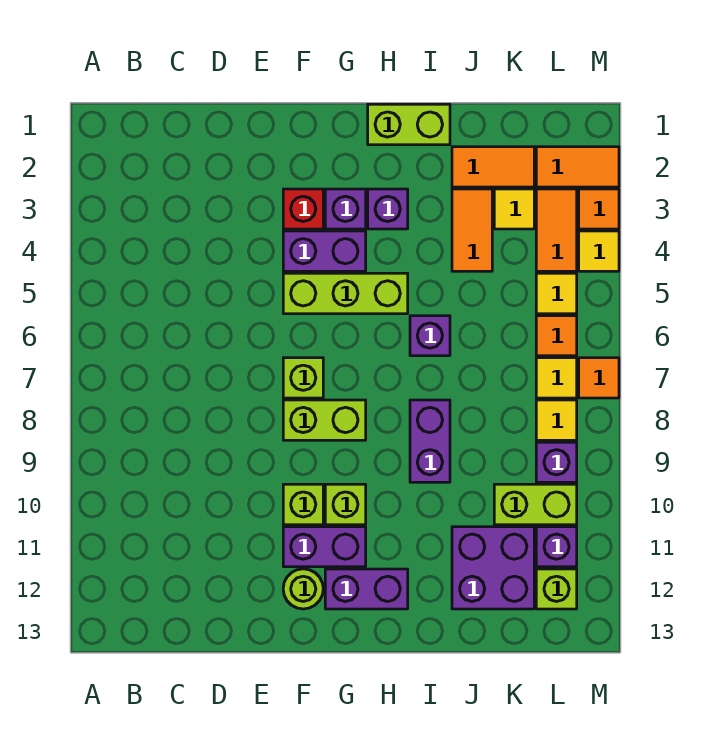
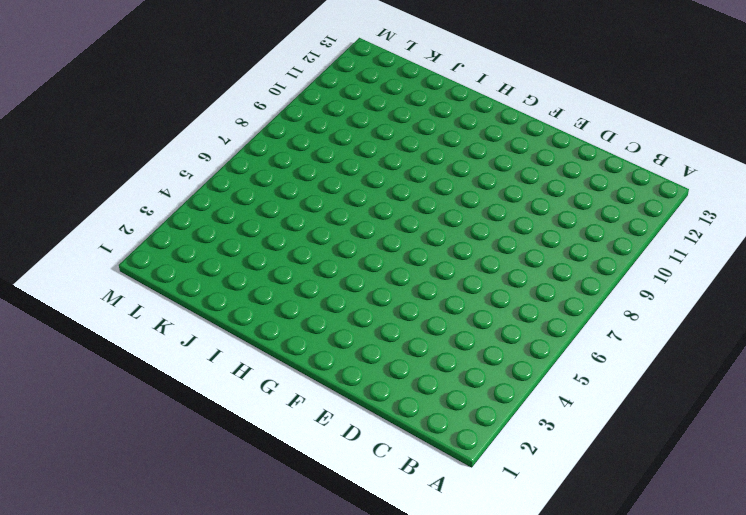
none -> red brick F3 level 1
none -> purple brick F4:G4 level 1
none -> lime brick F5:H5 level 1
none -> lime brick F7 level 1

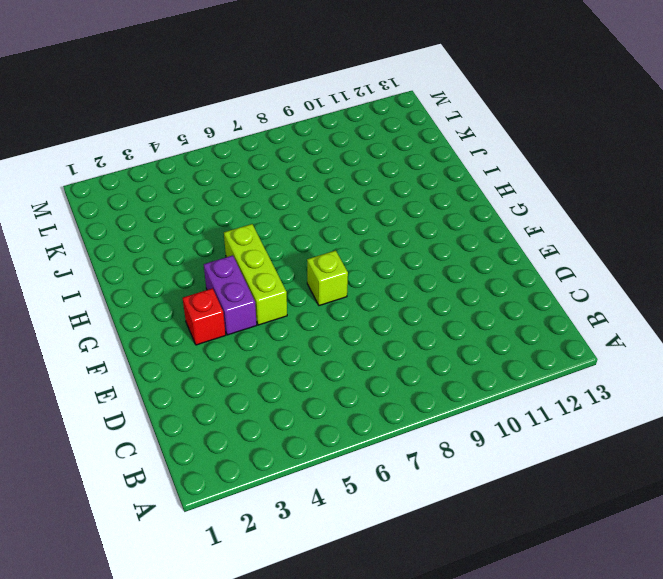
none -> lime brick F8:G8 level 1
none -> lime brick F10 level 1
none -> purple brick F11:G11 level 1
none -> lime round brick F12 level 1

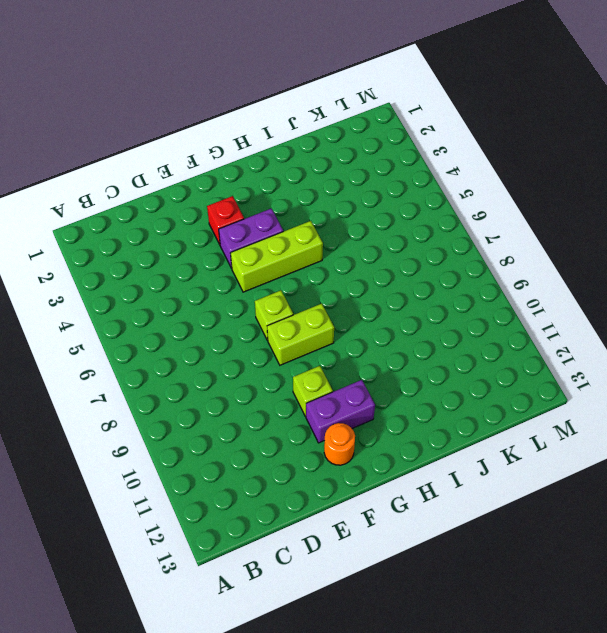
orange round brick F12 level 1 -> lime round brick F12 level 1
none -> purple brick G3 level 1
none -> lime brick G10 level 1
none -> purple brick G12:H12 level 1
none -> lime brick H1:I1 level 1

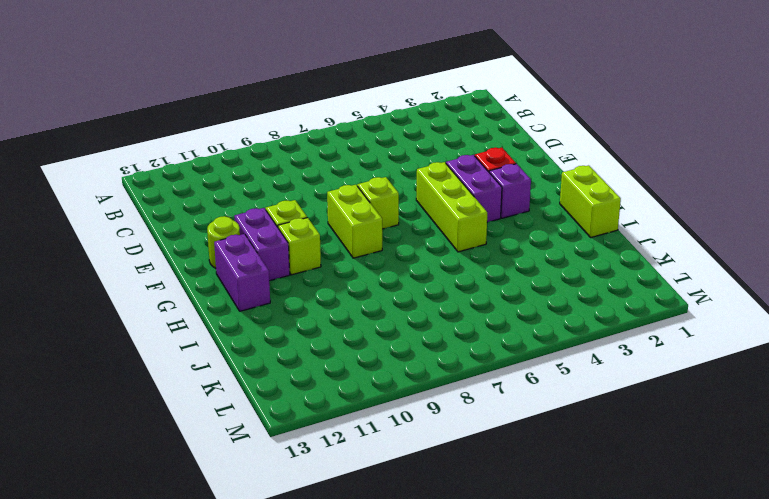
none -> purple brick H3 level 1
none -> purple brick I6 level 1
none -> purple brick I8:I9 level 1
none -> orange tile J2:K2 level 1

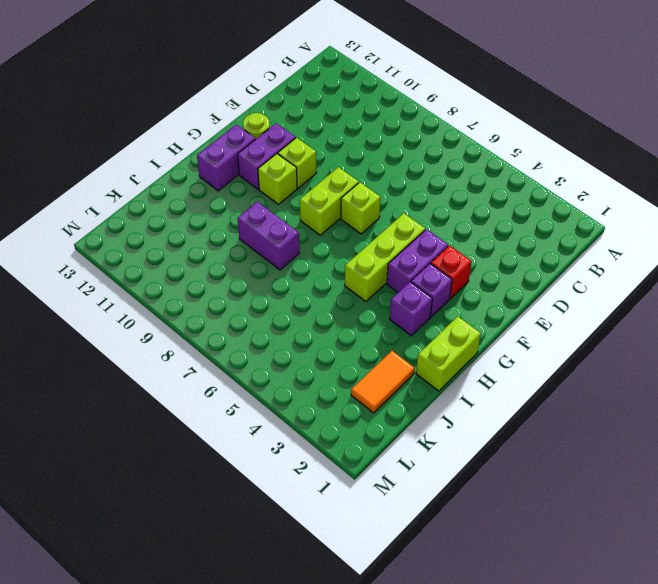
none -> purple brick I6 level 1
none -> orange tile J3:J4 level 1
none -> purple brick J11:K12 level 1
none -> yellow tile K3 level 1

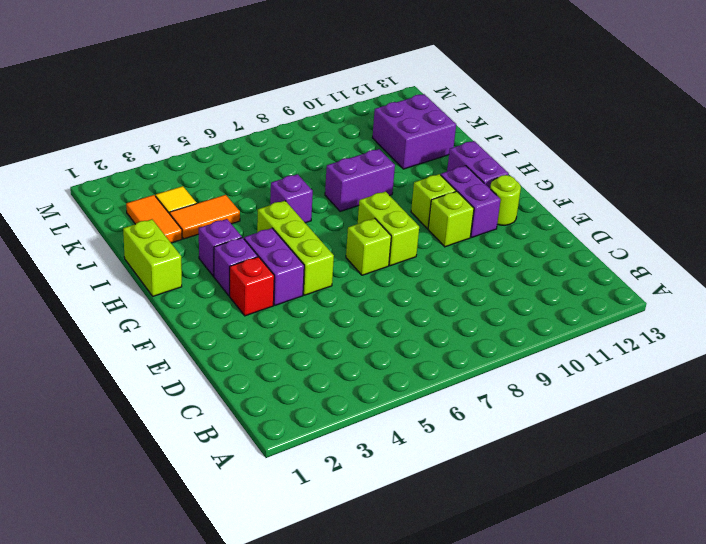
none -> lime brick K10:L10 level 1
none -> orange tile L2:M2 level 1
none -> orange tile L3:L4 level 1
none -> yellow tile L5 level 1

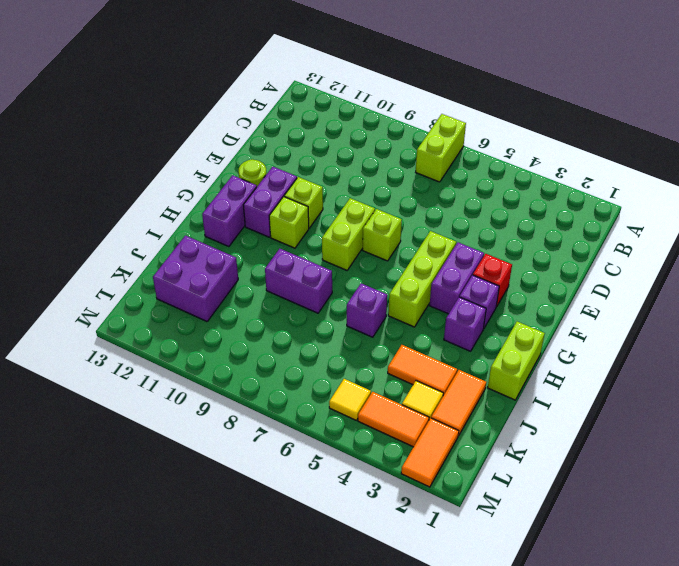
lime brick A7:B7 level 1 -> lime brick K10:L10 level 1
none -> orange tile L6 level 1
none -> yellow tile L7 level 1
none -> yellow tile L8 level 1
none -> purple brick L9 level 1

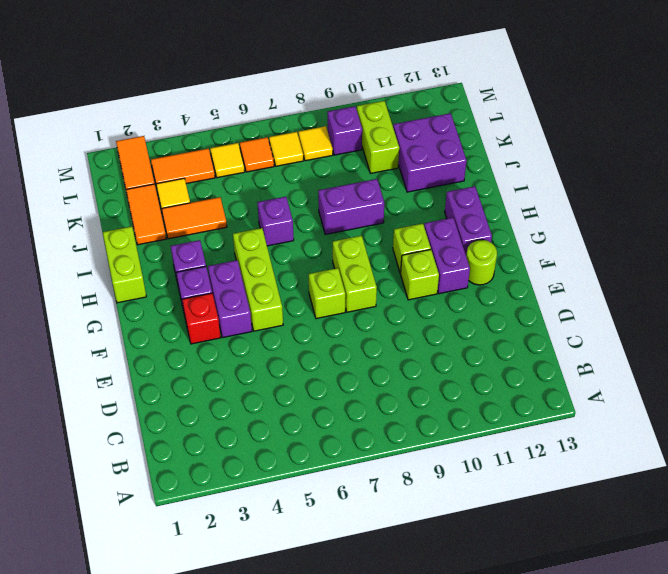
none -> purple brick L11 level 1
none -> lime brick L12 level 1
none -> orange tile M3 level 1
none -> yellow tile M4 level 1

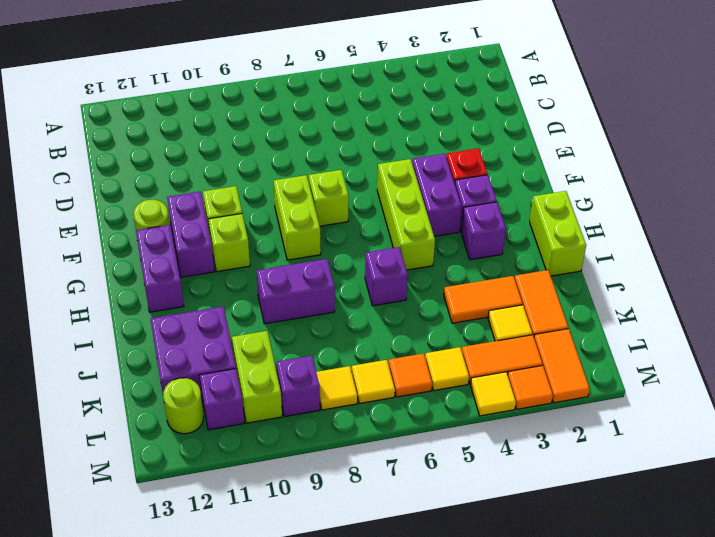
lime round brick L12 level 1 -> lime brick L12 level 1
none -> orange tile M7 level 1

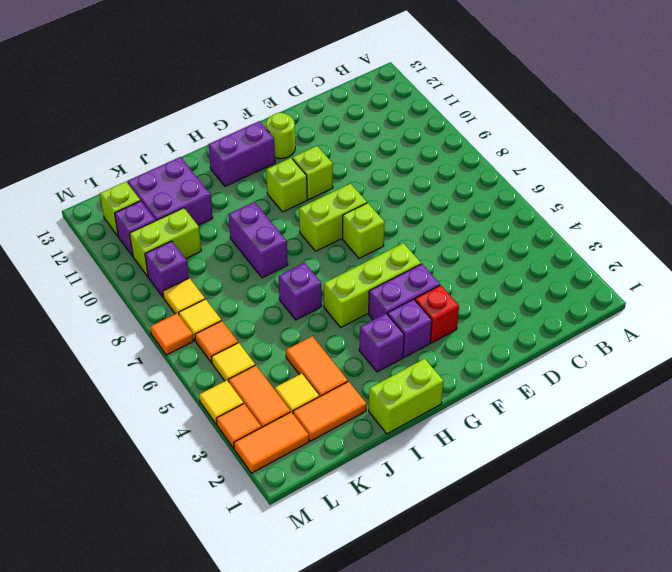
none -> purple brick F11:G11 level 1

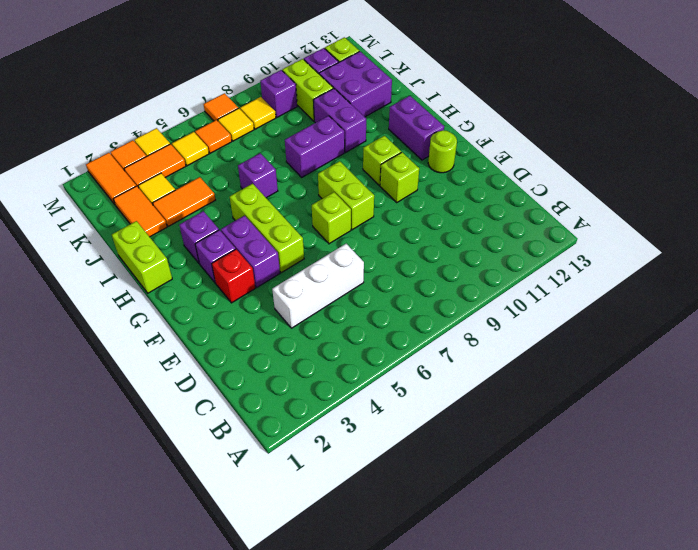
white brick D4:D6 level 1 -> none
purple brick I10:J10 level 1 -> purple brick F11:G11 level 1

